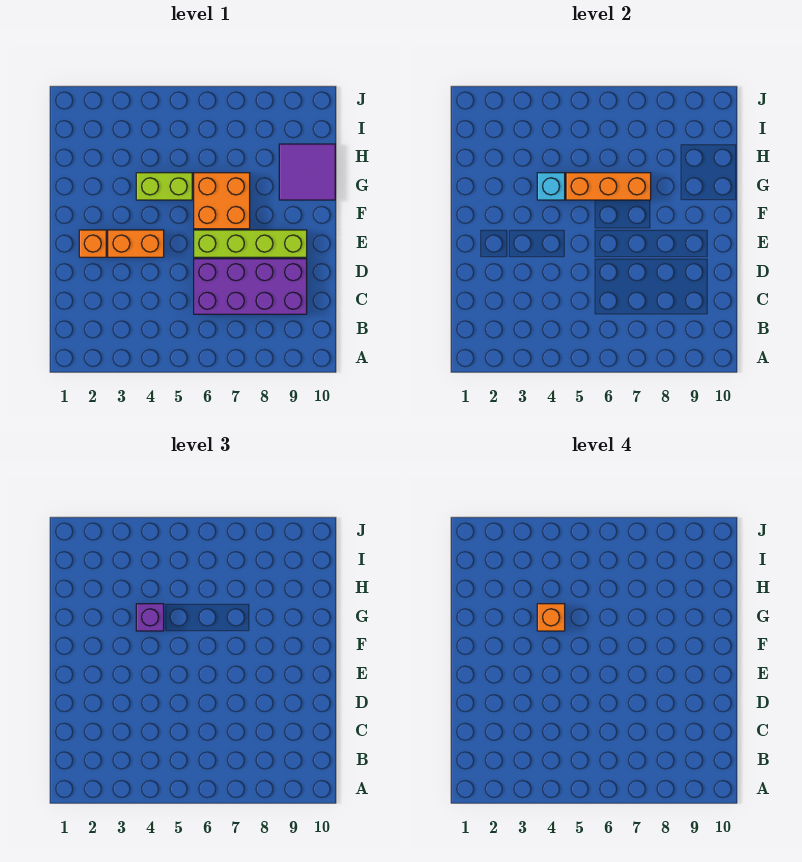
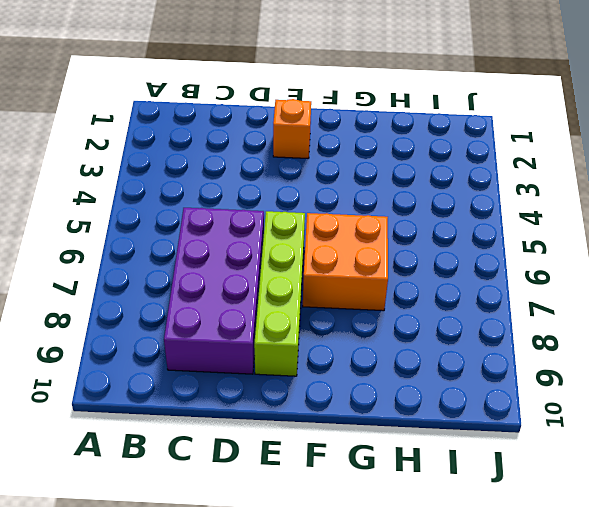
none -> orange brick E3:E4 level 1
none -> lime brick G4:G5 level 1

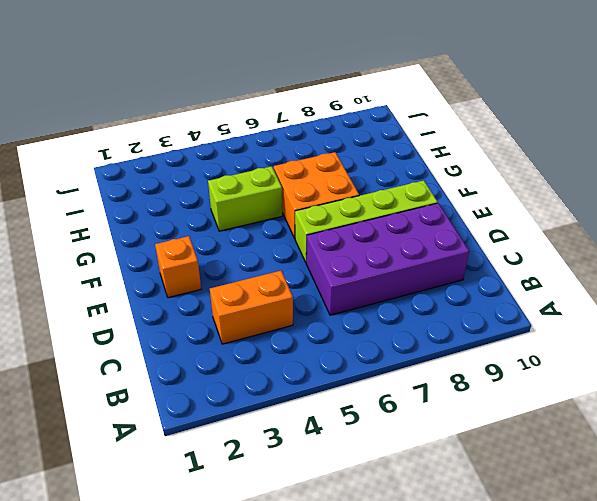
orange brick C3:C4 level 1 -> orange brick E3:E4 level 1
none -> purple tile G9:H10 level 1
none -> cyan brick G4 level 2

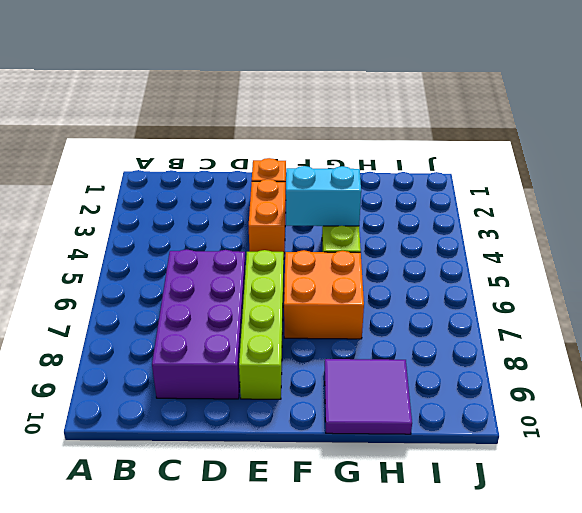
cyan brick F4:G4 level 2 -> cyan brick G4 level 2
none -> orange brick G5:G7 level 2
none -> purple brick G4 level 3

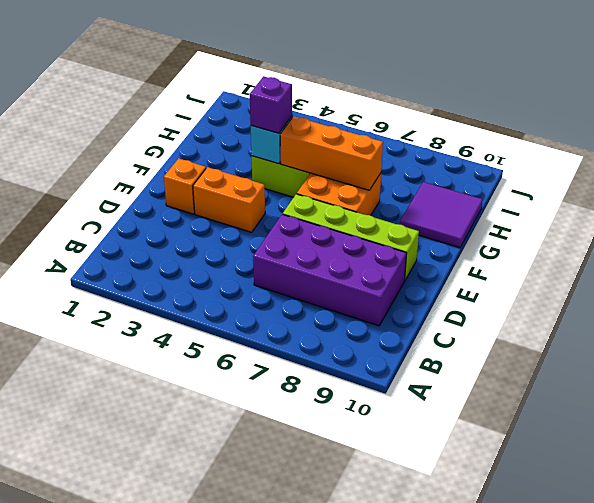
none -> orange brick G4 level 4

